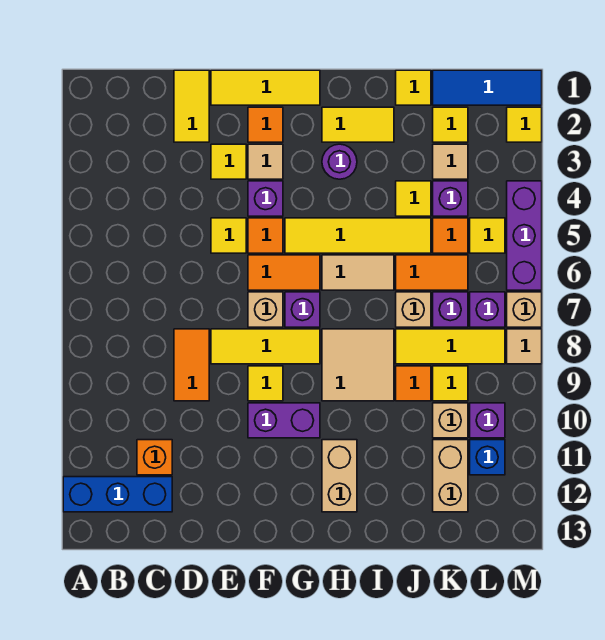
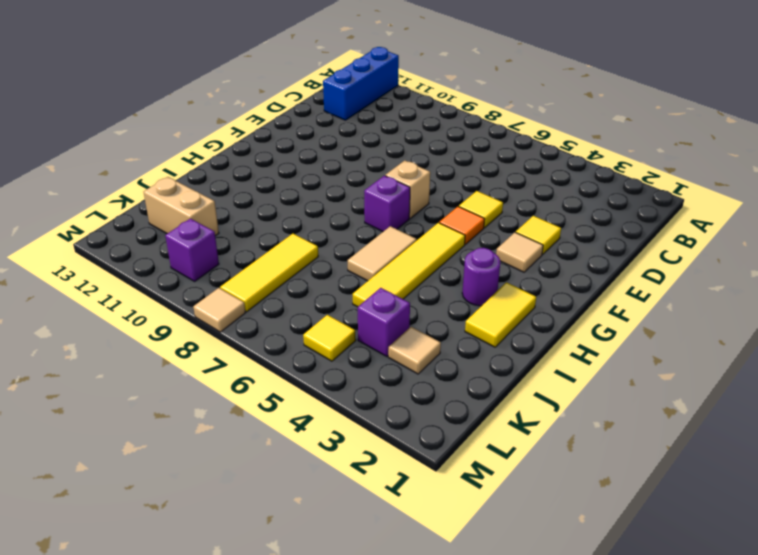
none -> orange brick C11 level 1
none -> yellow tile D1:D2 level 1
none -> orange tile D8:D9 level 1
none -> yellow tile E1:G1 level 1

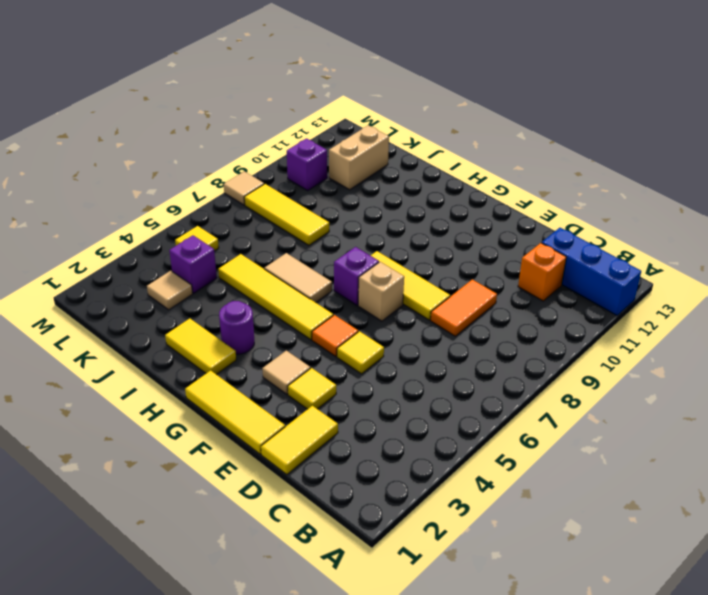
none -> orange tile F2 level 1
none -> purple brick F4 level 1
none -> orange tile F6:G6 level 1
none -> yellow tile F9 level 1

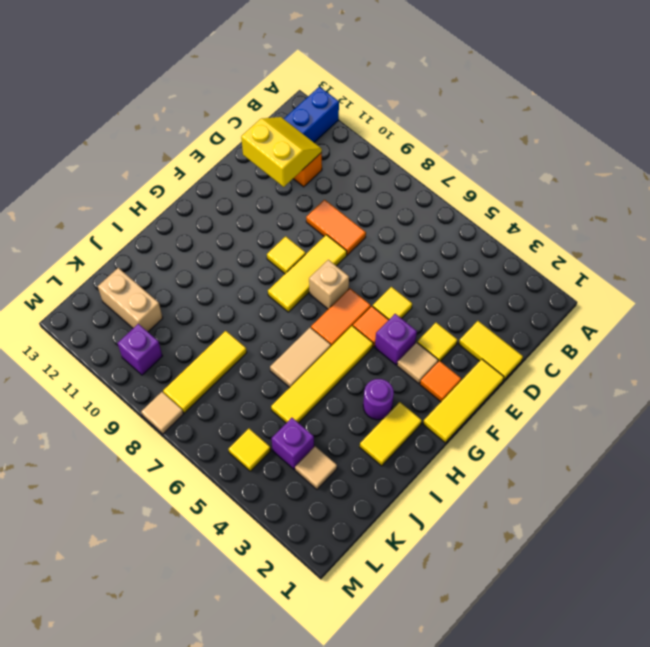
yellow slope C11:D12 level 2 top D -> none
none -> purple brick F10:G10 level 1
none -> purple brick G7 level 1
none -> tan tile H8:I9 level 1
none -> tan brick H11:H12 level 1

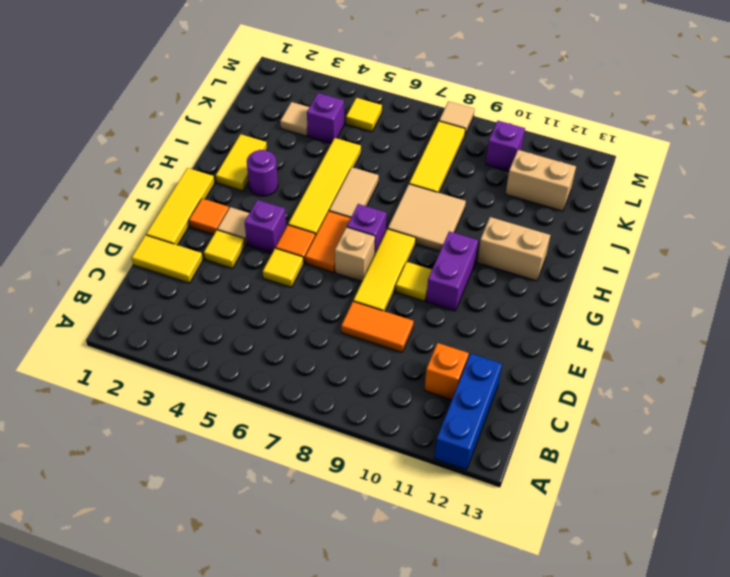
none -> yellow tile J1 level 1
none -> yellow tile J4 level 1
none -> orange tile J6:K6 level 1
none -> tan brick J7 level 1

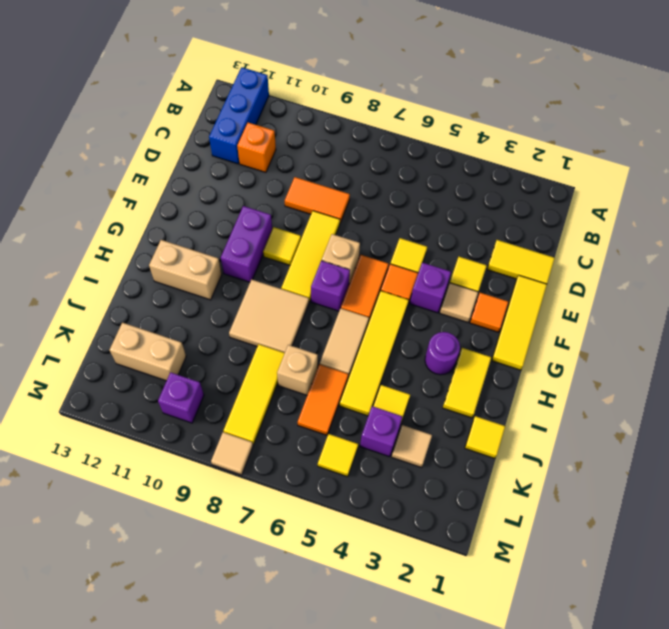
none -> orange tile J9 level 1
none -> blue tile K1:M1 level 1
none -> yellow tile K2 level 1
none -> orange tile K5 level 1

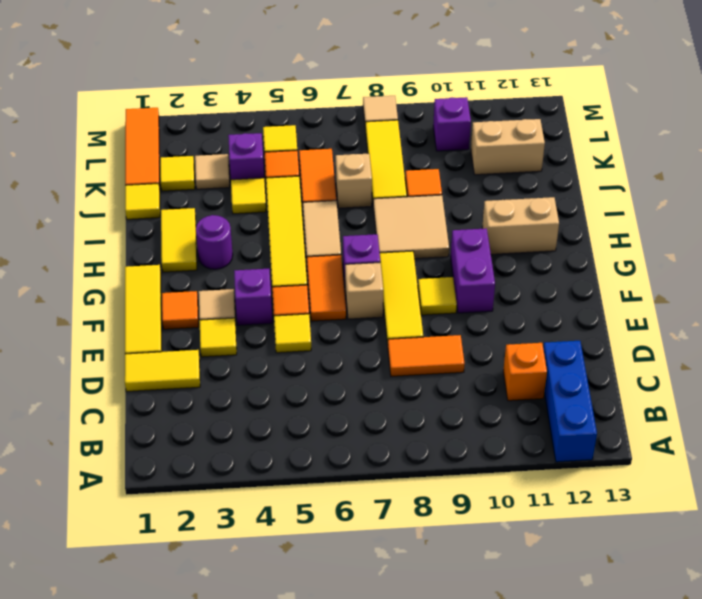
orange tile K1:M1 level 1 -> blue tile K1:M1 level 1
none -> purple brick K7 level 1
none -> yellow tile K9 level 1
none -> tan brick K10 level 1
none -> purple brick L7 level 1

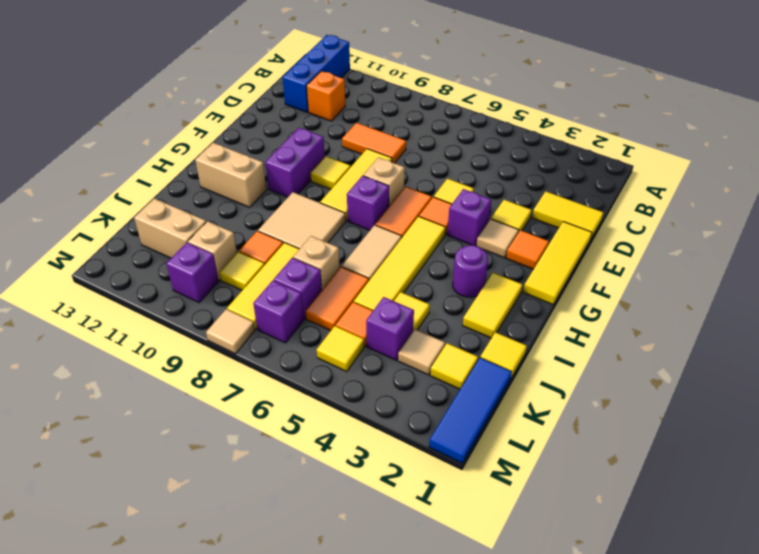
none -> blue brick L11 level 1
none -> yellow tile M2 level 1
none -> purple brick M4:M6 level 1
none -> tan brick M7 level 1

